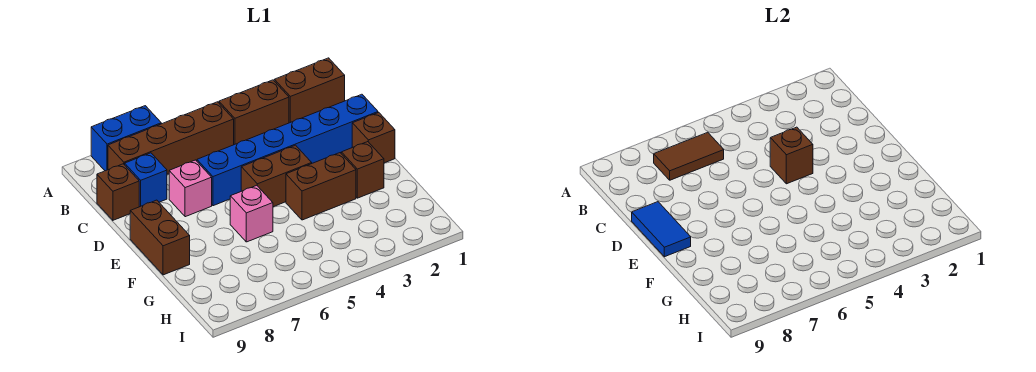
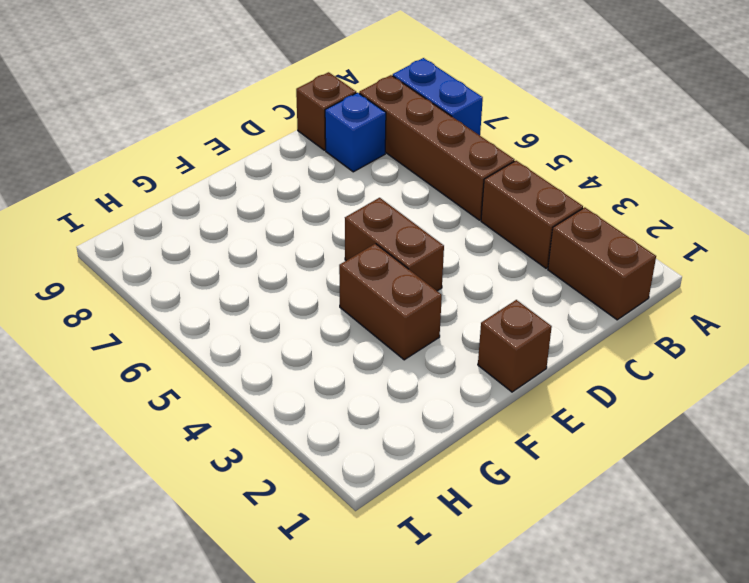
none -> blue brick D1:D6 level 1
none -> pink brick D7 level 1
none -> brown brick E9:F9 level 1

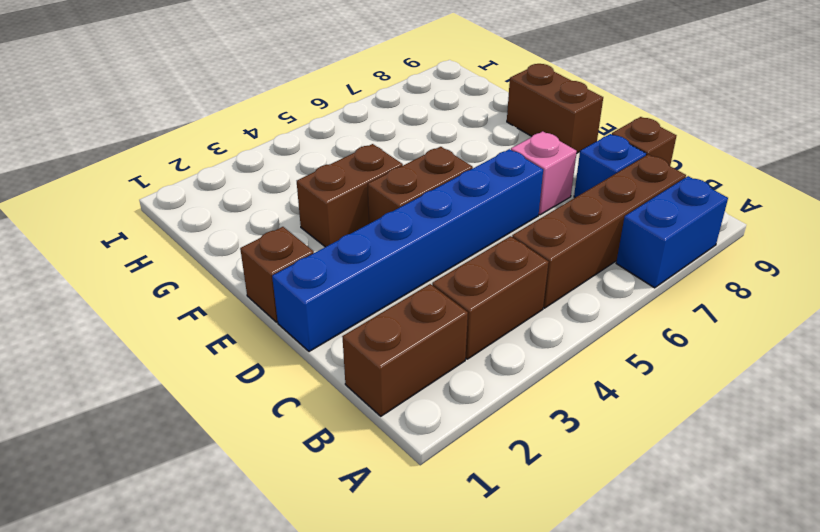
none -> brown brick F2 level 1
none -> pink brick F6 level 1
none -> brown tile B6:B7 level 2

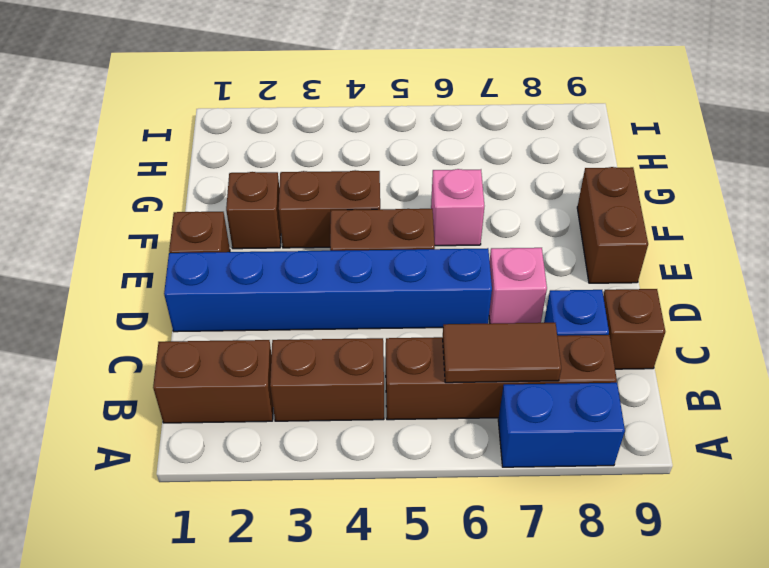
none -> brown brick D4 level 2
none -> blue tile D9:E9 level 2

